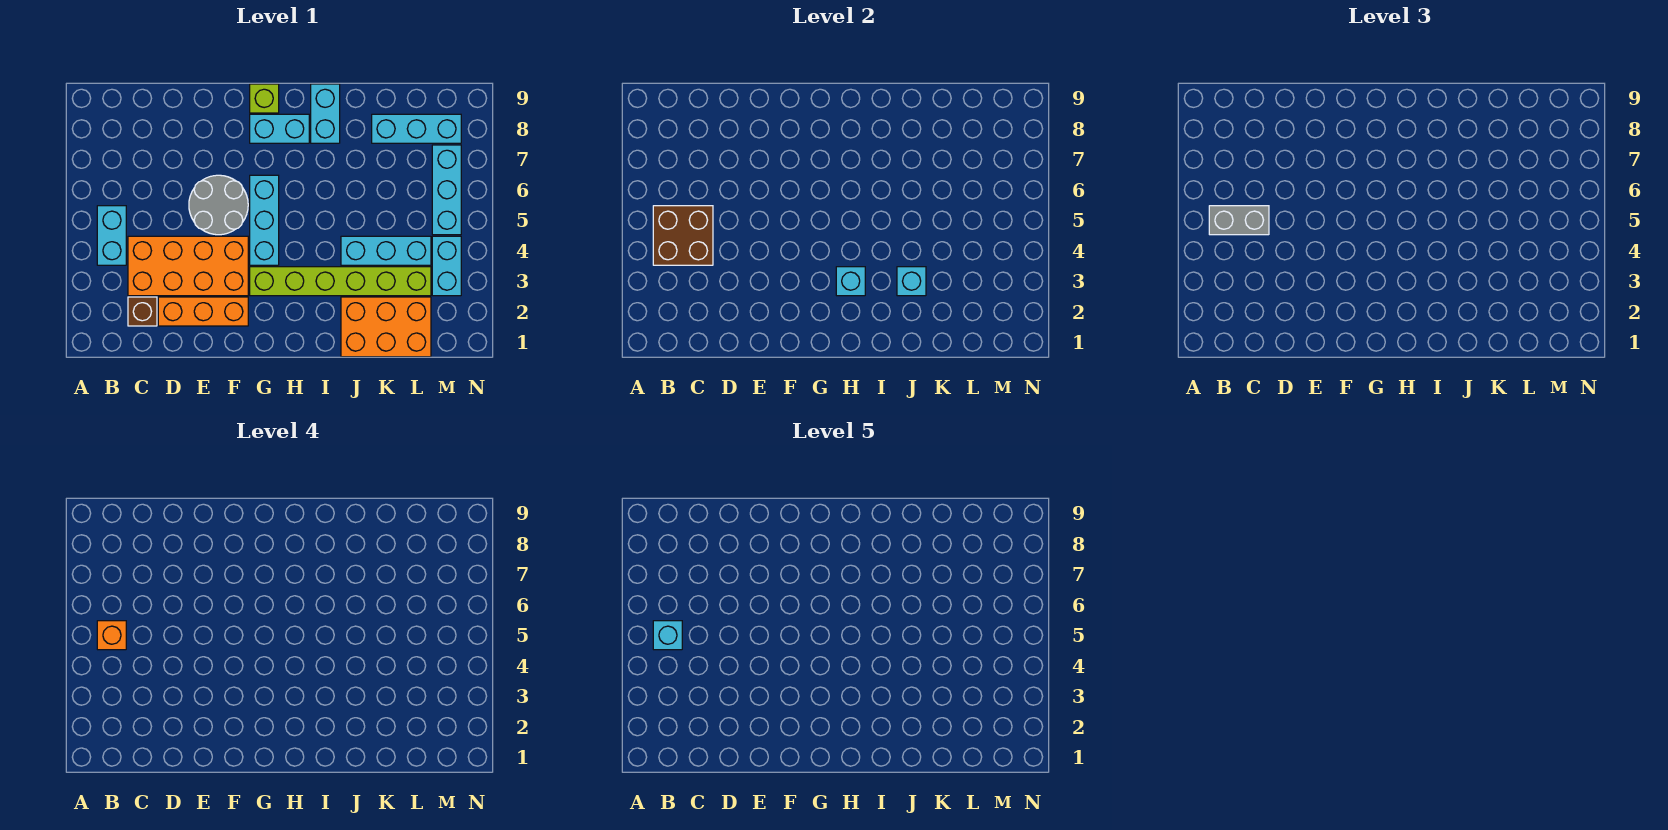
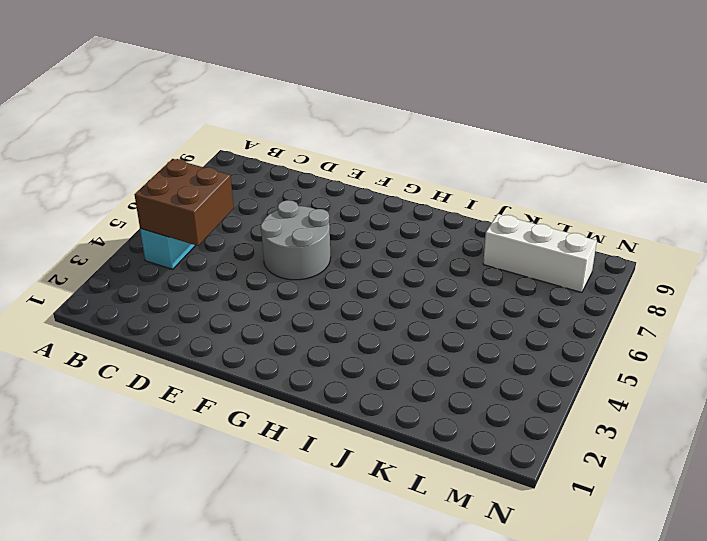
white brick K8:M8 level 1 -> cyan brick K8:M8 level 1
none -> brown brick C2 level 1
none -> orange brick C3:F4 level 1
none -> orange brick D2:F2 level 1

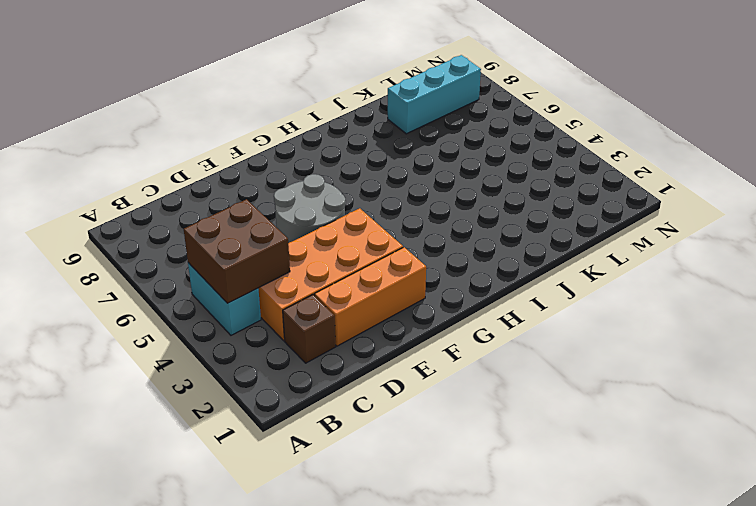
none -> lime brick G3:L3 level 1
none -> cyan brick G4:G6 level 1
none -> cyan brick G8:H8 level 1

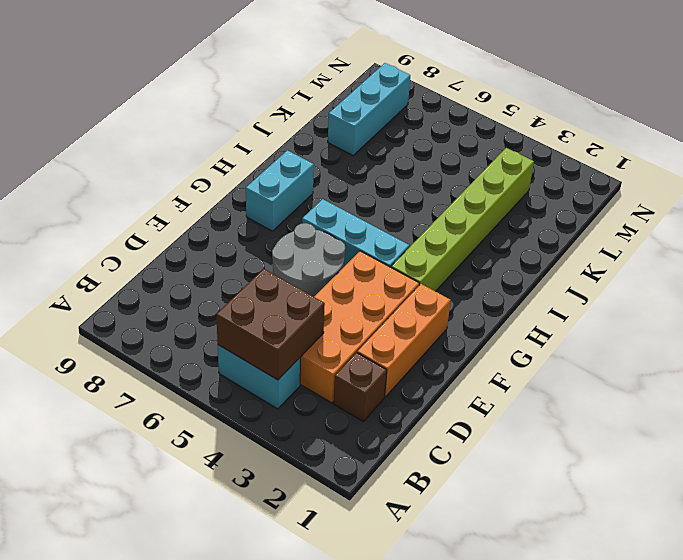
none -> lime brick G9 level 1
none -> cyan brick I8:I9 level 1
none -> orange brick J1:L2 level 1

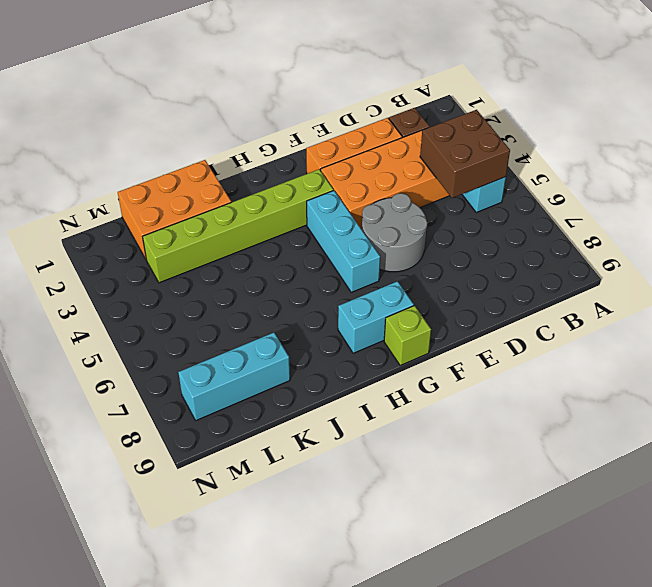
none -> cyan brick I8:I9 level 1
none -> cyan brick J4:L4 level 1
none -> cyan brick M3:M4 level 1

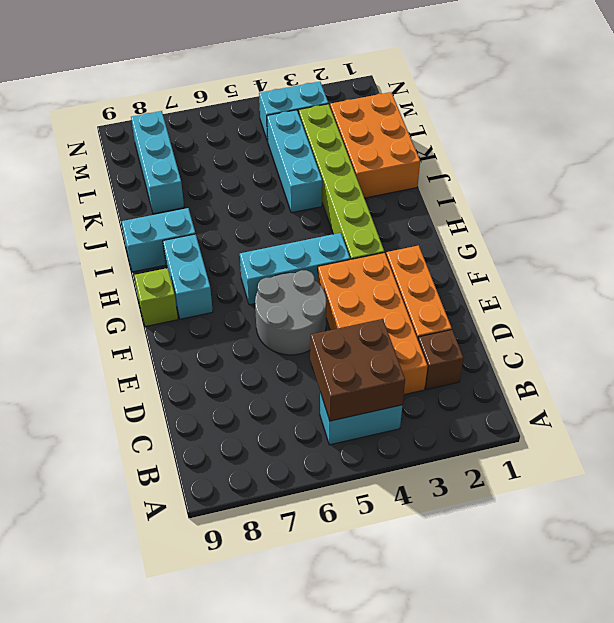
none -> cyan brick M5:M7 level 1
none -> cyan brick H3 level 2
none -> cyan brick J3 level 2

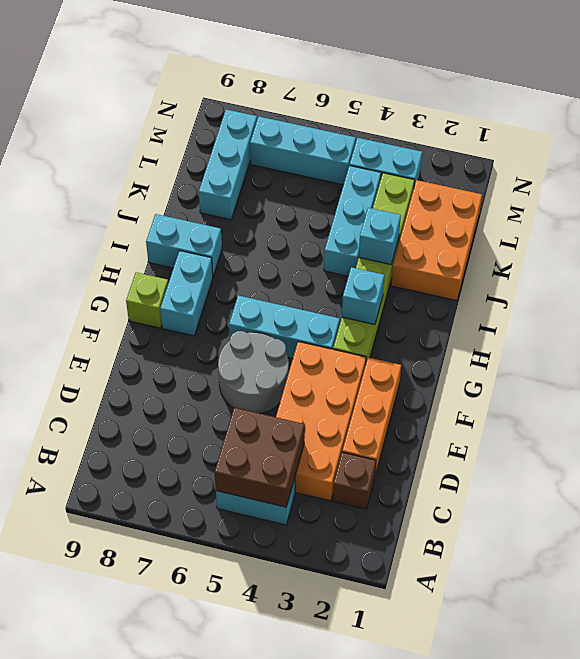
none -> grey brick B5:C5 level 3
none -> orange brick B5 level 4
none -> cyan brick B5 level 5

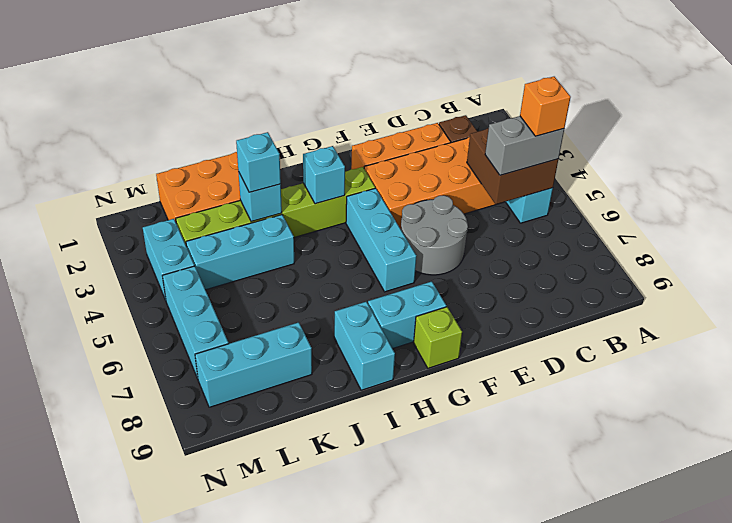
cyan brick J3 level 3 -> cyan brick B5 level 5

